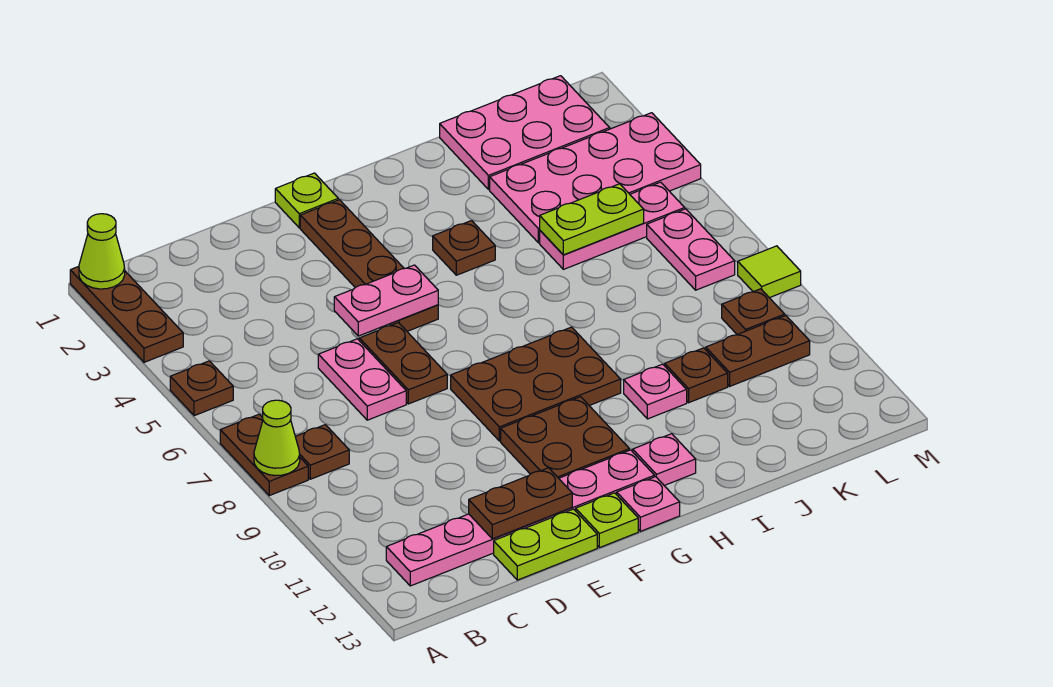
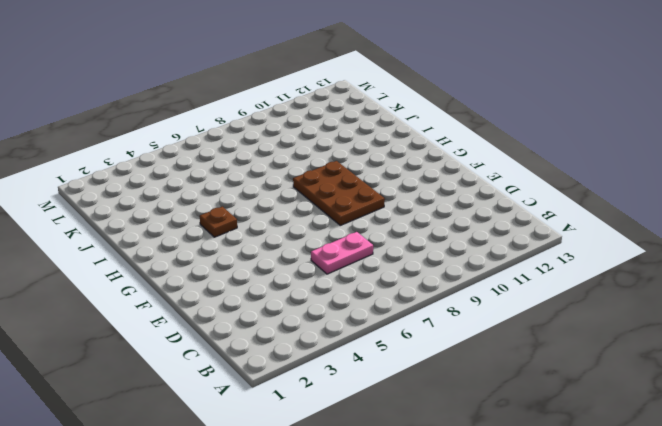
none -> brown plate A1:A3 level 1
none -> brown plate A5 level 1
none -> brown plate A7:A8 level 1
none -> brown plate B8 level 1

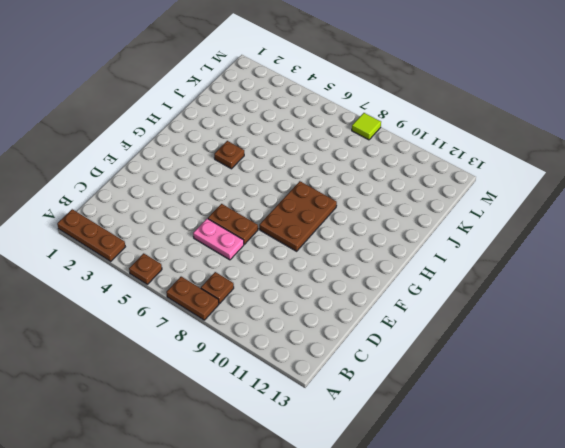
none -> pink plate B12:G12 level 1
none -> lime plate D13:E13 level 1
none -> lime plate F1 level 1
none -> brown plate F2:F5 level 1

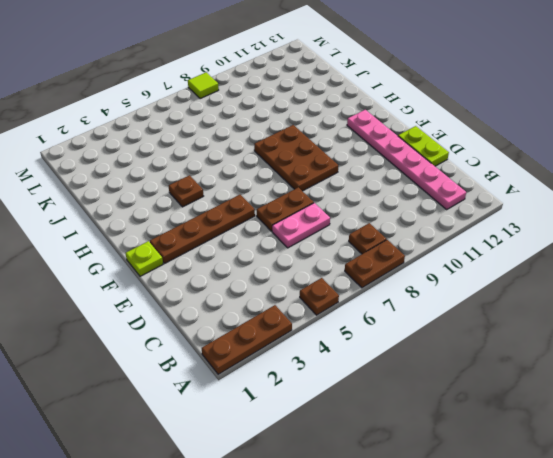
none -> brown plate F10:G11 level 1
none -> lime plate F13 level 1
none -> pink plate G13 level 1
none -> pink plate H12 level 1

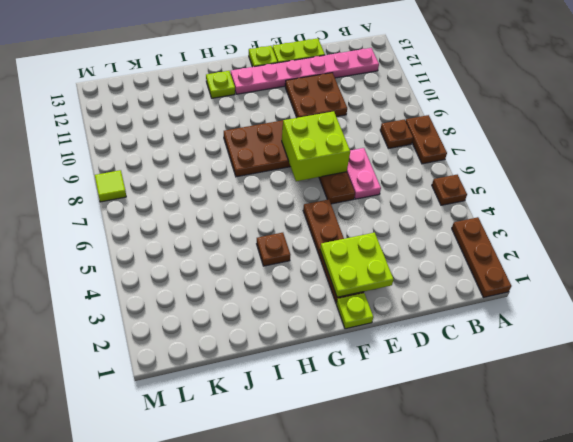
brown plate D10:E11 level 1 -> brown plate F10:G11 level 1
lime plate E2:F3 level 2 -> none
lime brick E7:F8 level 2 -> none
lime plate H12 level 1 -> pink plate H12 level 1
none -> pink plate G13 level 1
none -> pink plate I10 level 1
none -> pink plate J1:L2 level 1
none -> pink plate J3:M4 level 1

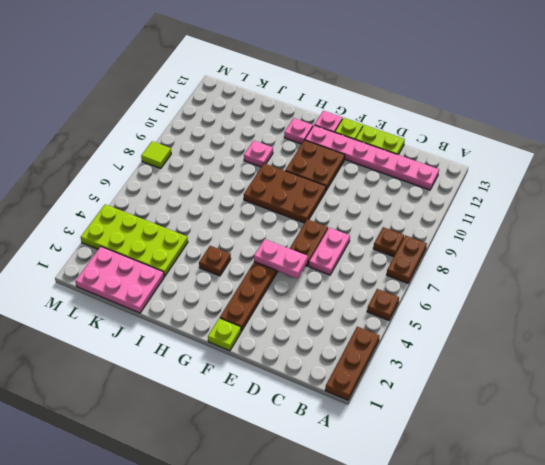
lime plate J3:M4 level 1 -> pink plate J3:M4 level 1
none -> pink plate J5:L5 level 1
none -> brown plate J10 level 1
none -> brown plate K10:L10 level 1
none -> pink plate L6:L7 level 1

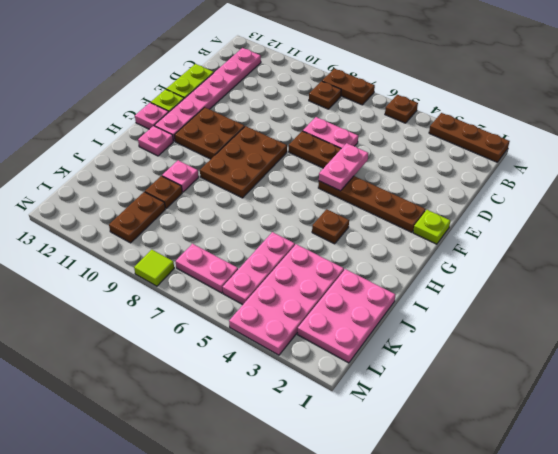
none -> brown plate L9 level 1
none -> lime cone A1 level 2
none -> lime cone A8 level 2
none -> brown plate D12:E12 level 2

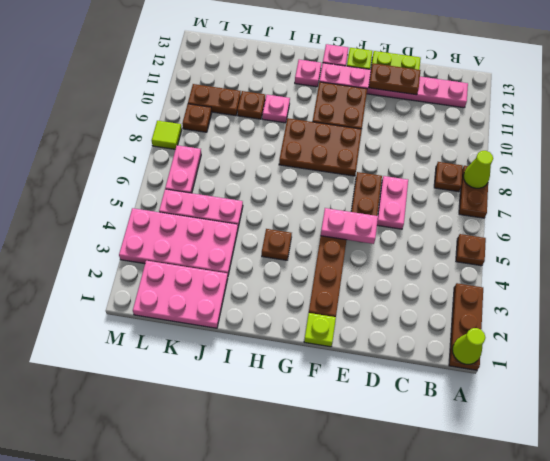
none -> lime plate J5:K5 level 2

